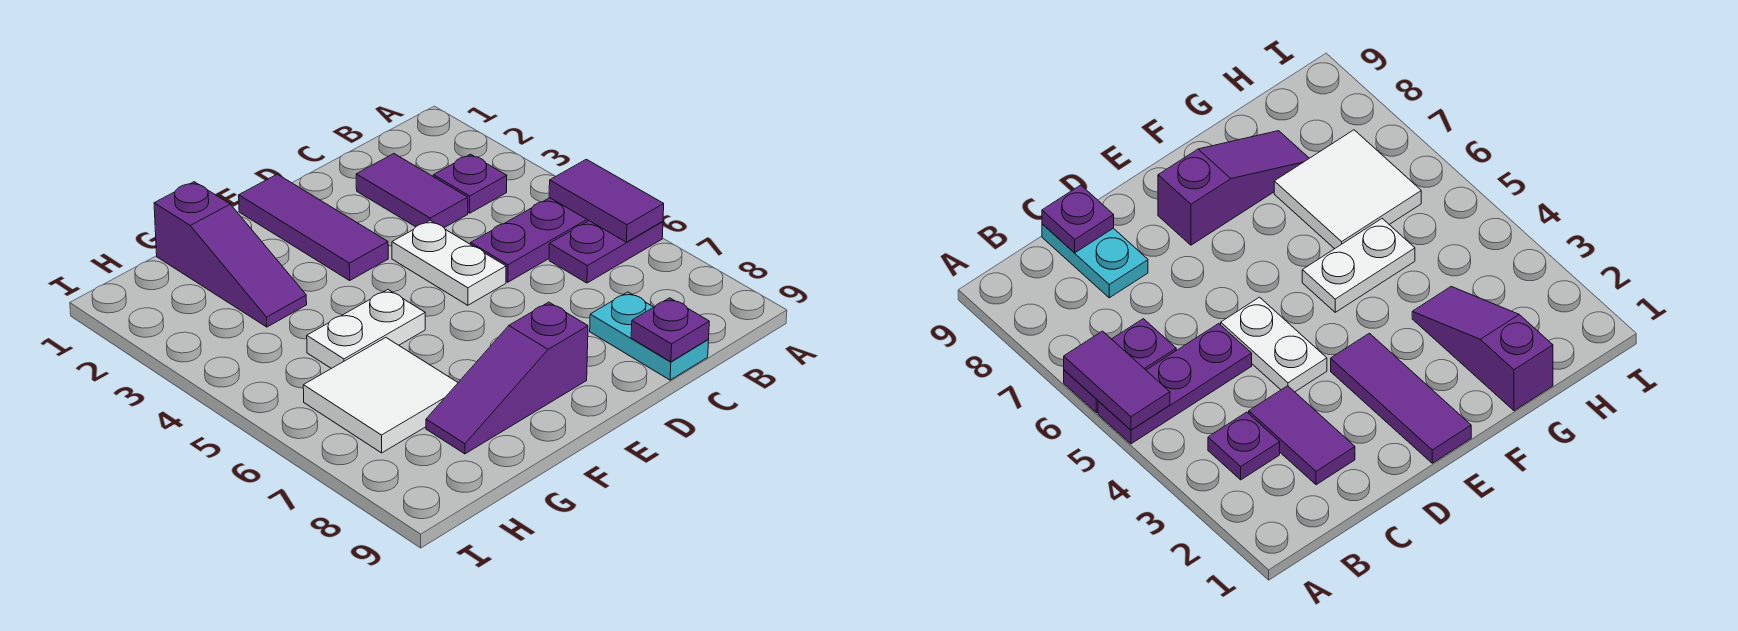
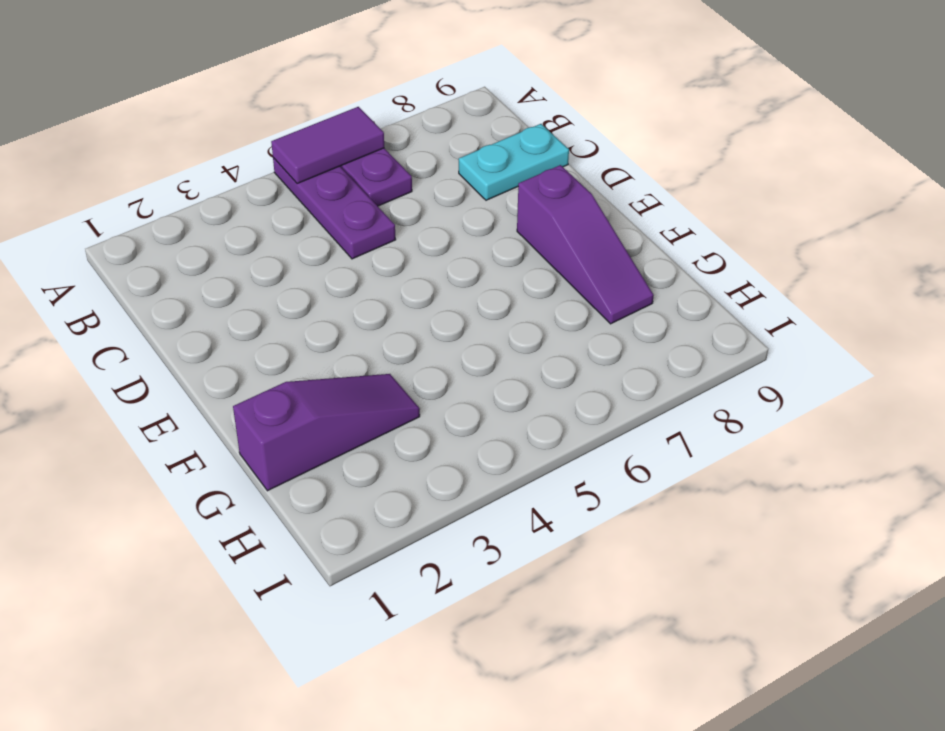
none -> purple plate B3 level 1
none -> purple tile C2:C3 level 1
none -> white plate D4:D5 level 1

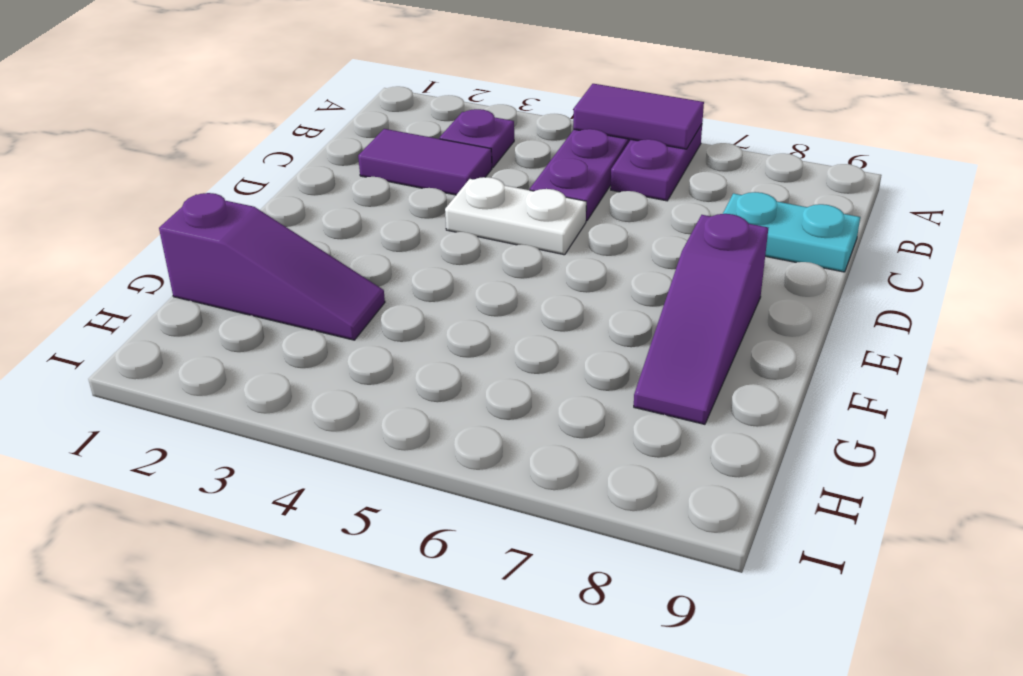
none -> purple tile E1:E3 level 1
none -> white plate F5:G5 level 1
none -> white tile G6:H7 level 1

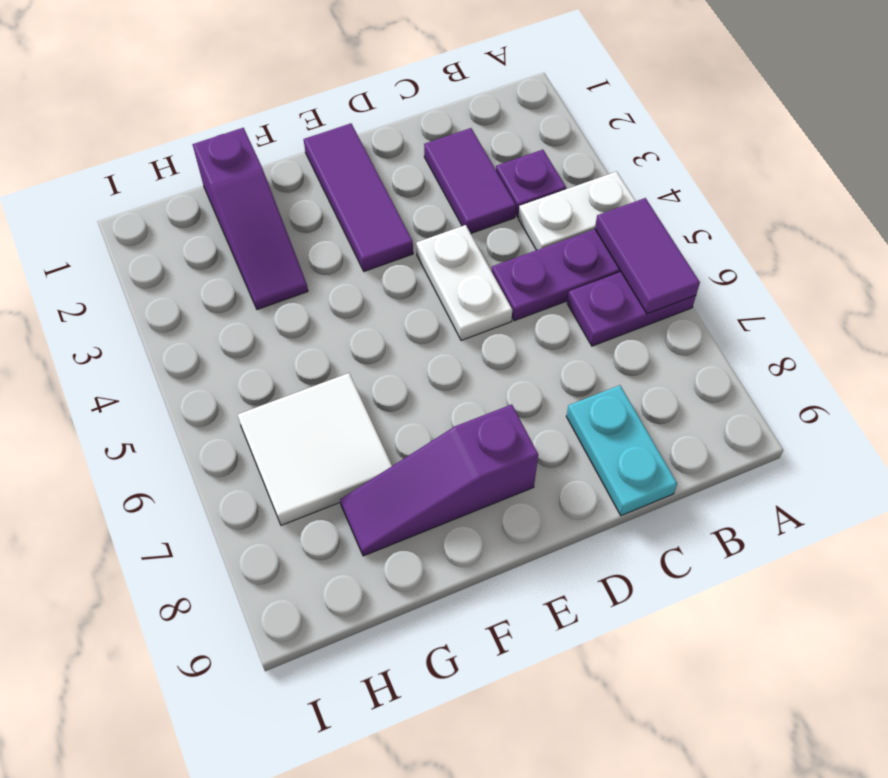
white plate A4:B4 level 1 -> white plate F5:G5 level 1
none -> purple plate C9 level 2

